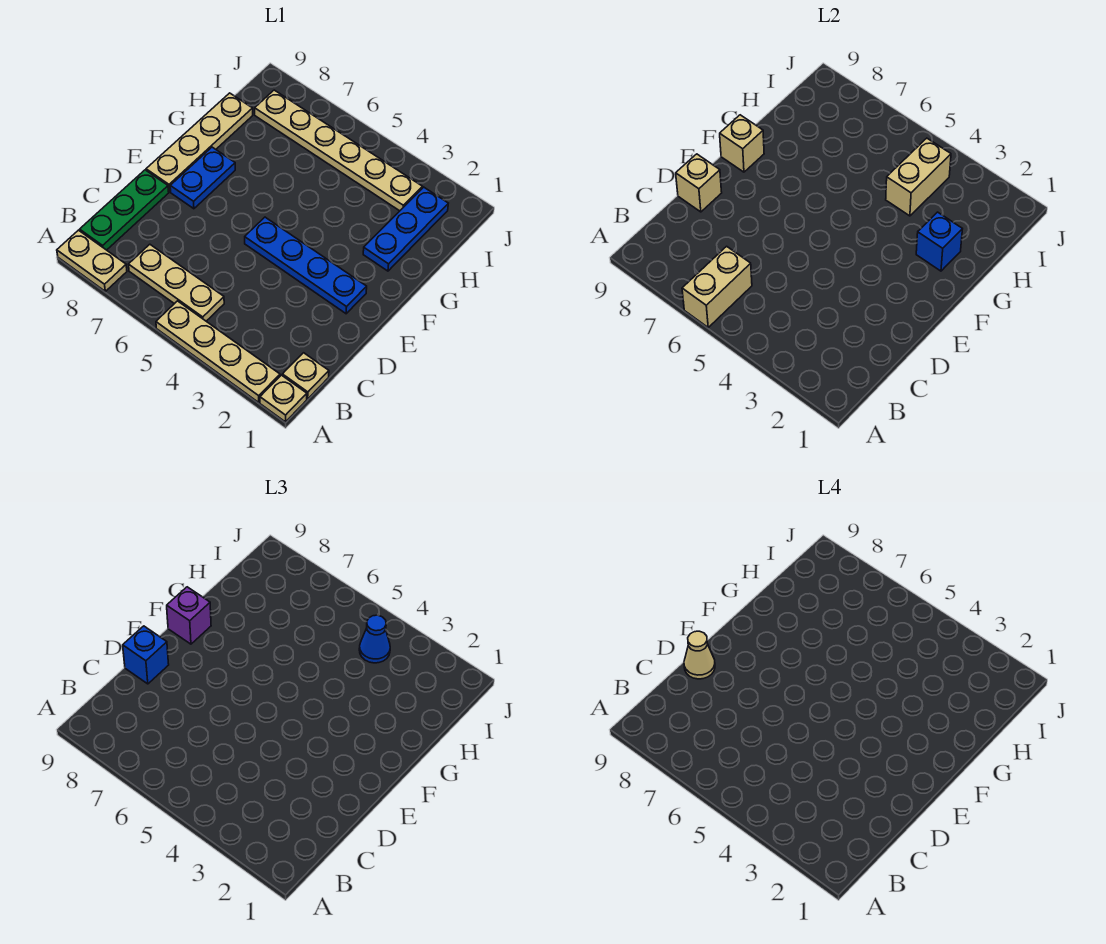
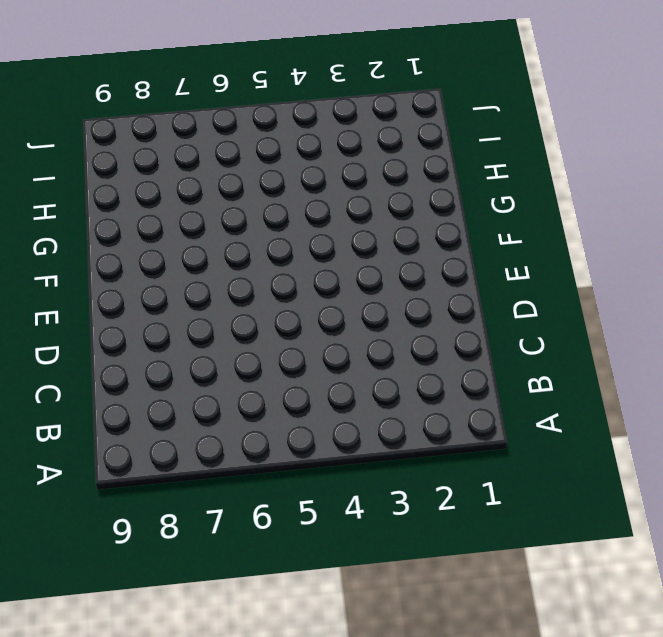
none -> tan plate A1 level 1
none -> tan plate A2:A5 level 1
none -> tan plate A8:A9 level 1

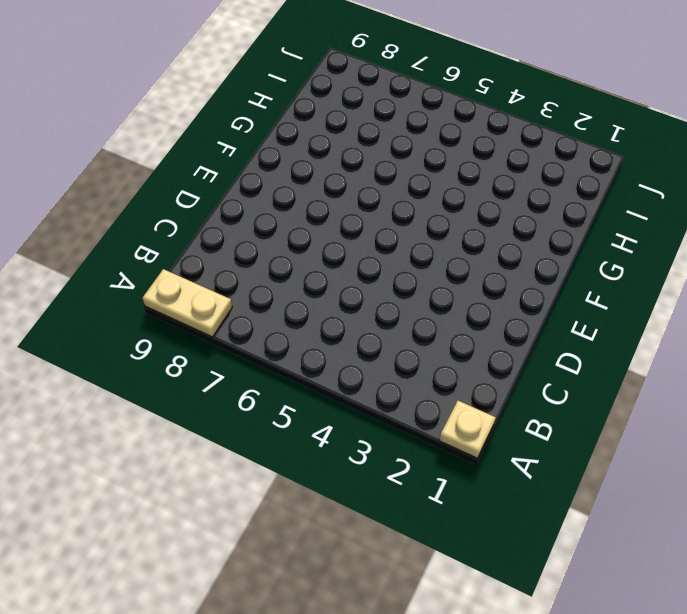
none -> tan plate A2:A5 level 1
none -> tan plate B1 level 1
none -> tan plate B5:B7 level 1

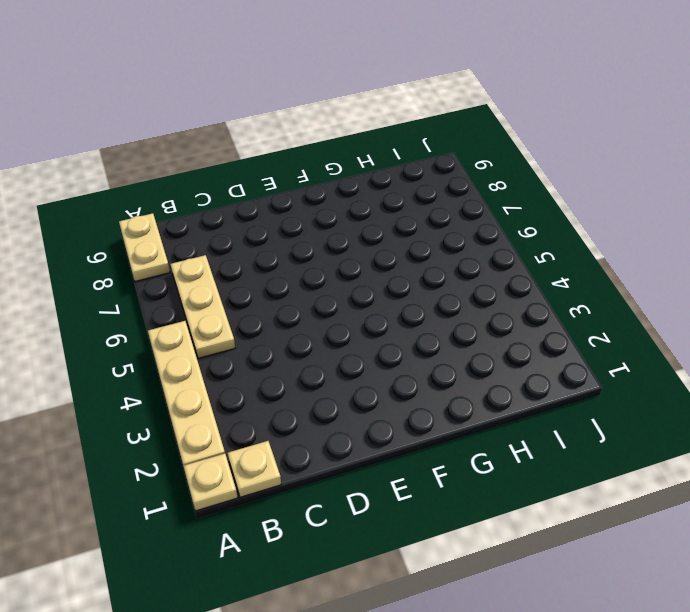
none -> green plate B9:D9 level 1
none -> blue plate E2:E5 level 1
none -> blue plate E8:F8 level 1

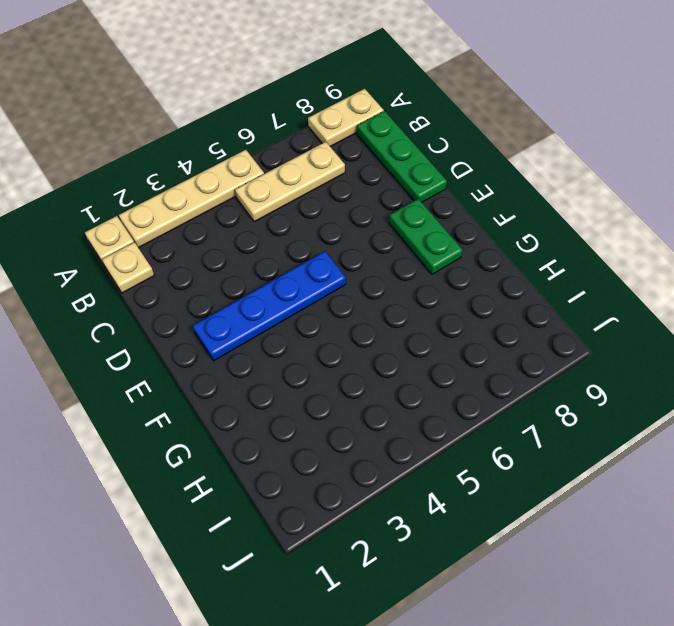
green plate E8:F8 level 1 -> blue plate E8:F8 level 1
none -> tan plate E9:H9 level 1
none -> blue plate G2:I2 level 1
none -> tan plate I3:I8 level 1

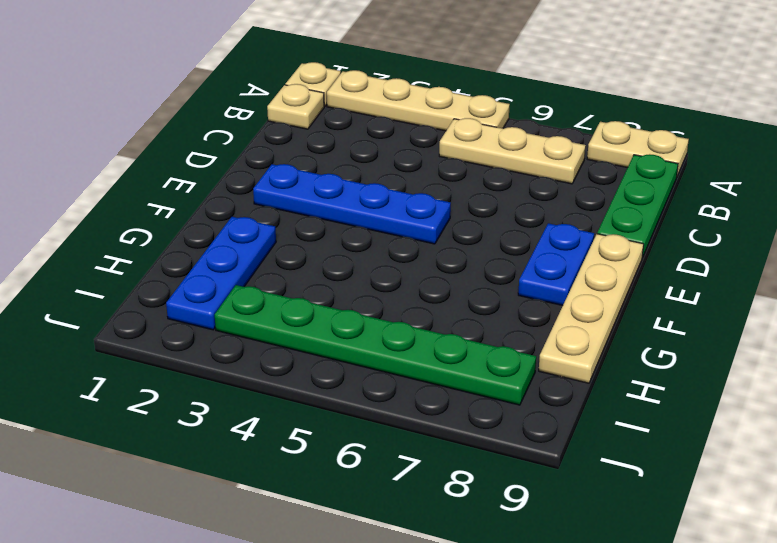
green plate I3:I8 level 1 -> tan plate I3:I8 level 1
none -> tan brick A6:B6 level 2
none -> tan brick D9 level 2
none -> tan brick F9 level 2

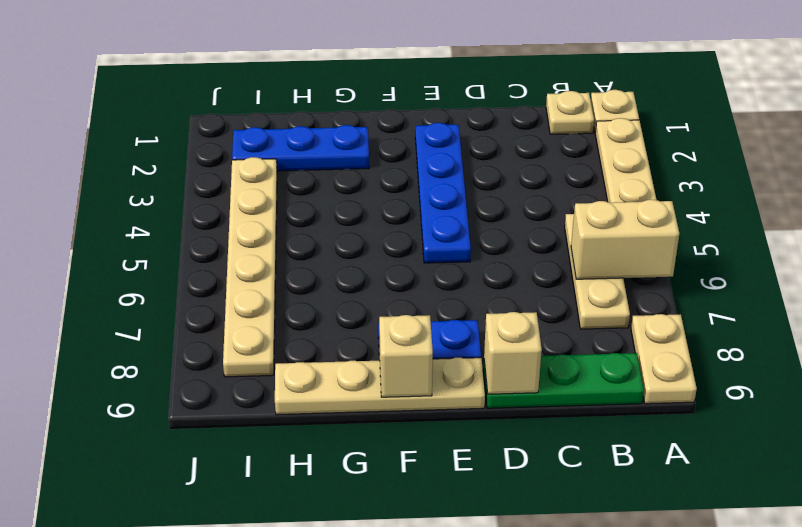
none -> blue brick G2 level 2
none -> tan brick H4:I4 level 2
none -> blue brick D9 level 3

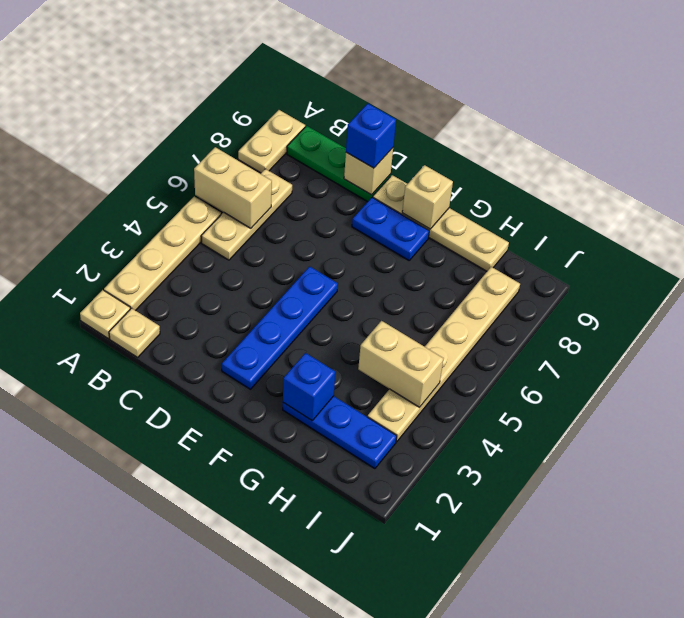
none -> purple brick F9 level 3
none -> blue cone I4 level 3
none -> tan cone D9 level 4

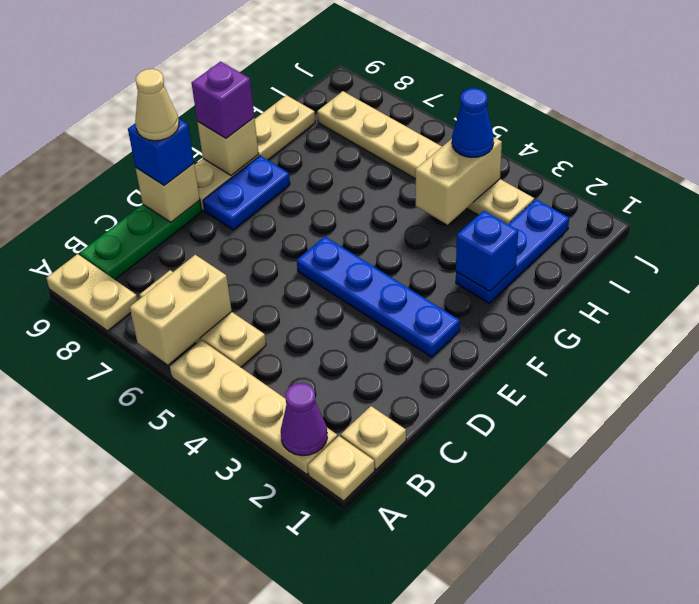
purple cone A2 level 2 -> none

